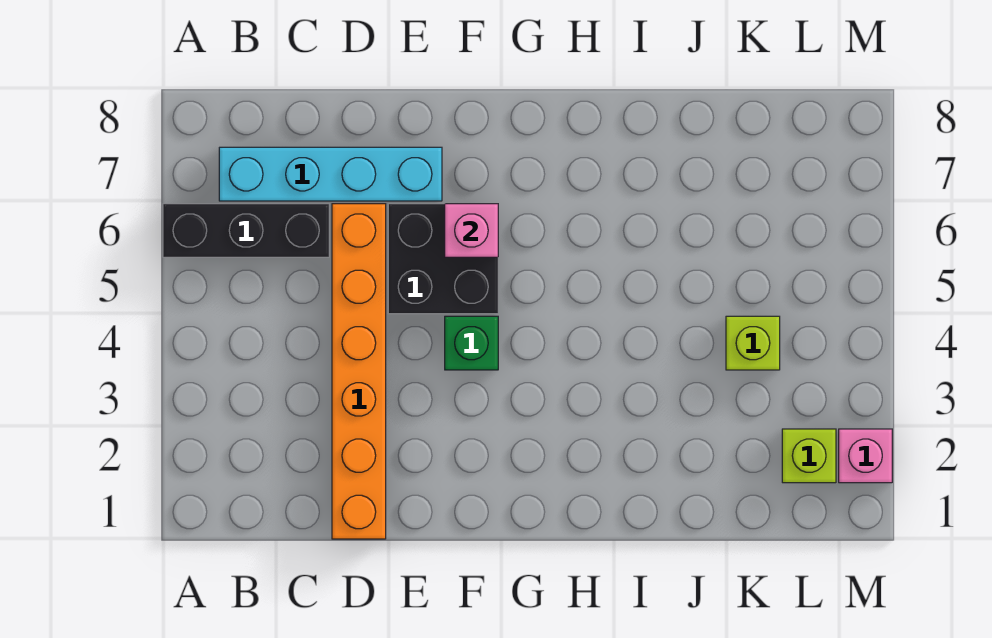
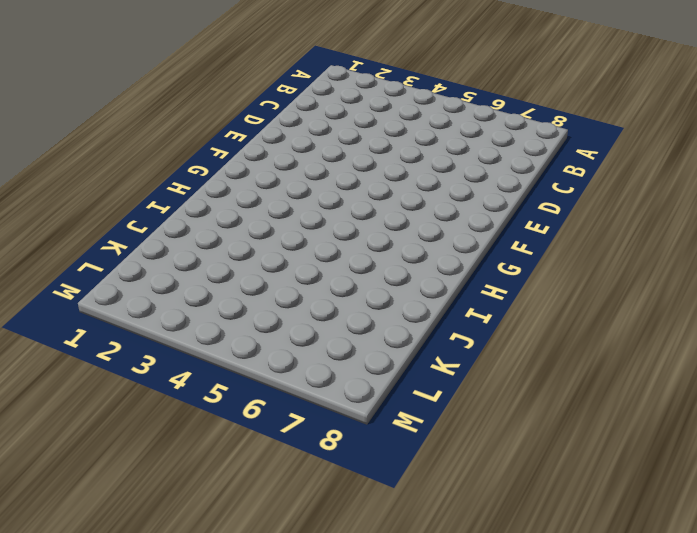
none -> black brick A6:C6 level 1
none -> cyan brick B7:E7 level 1

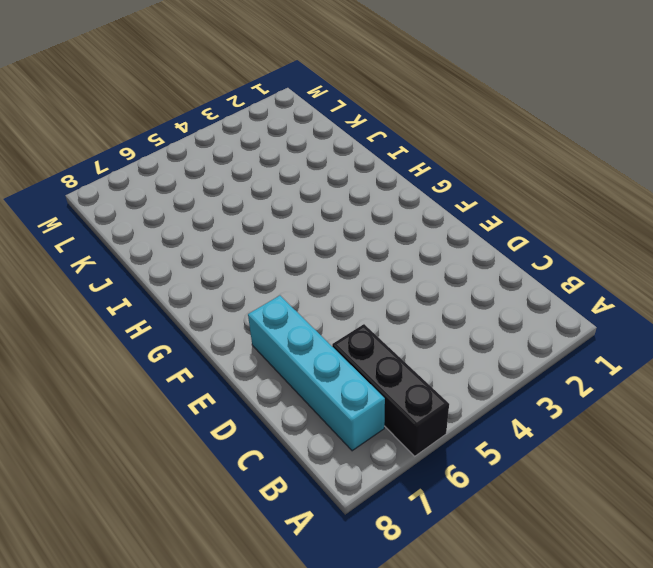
none -> orange brick D1:D6 level 1
none -> black brick E5:F6 level 1

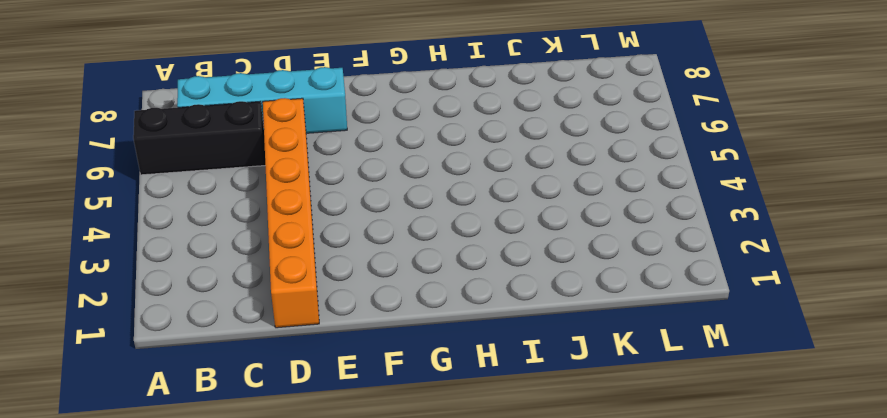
none -> black brick E5:F6 level 1
none -> green brick F4 level 1

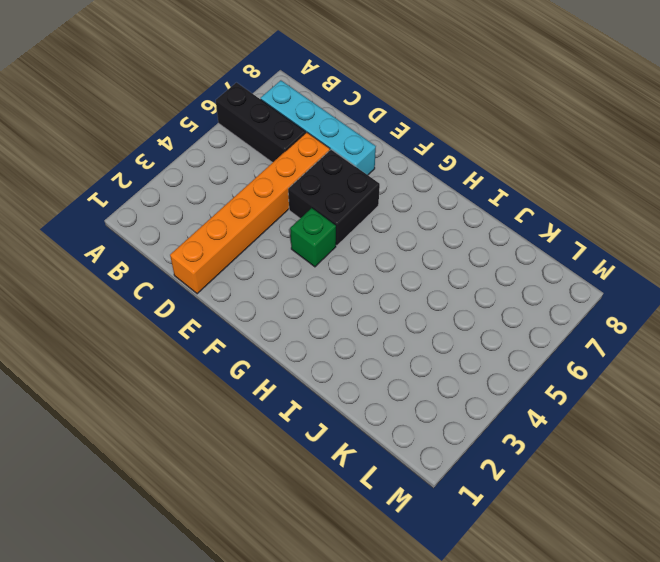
none -> lime brick K4 level 1
none -> lime brick L2 level 1

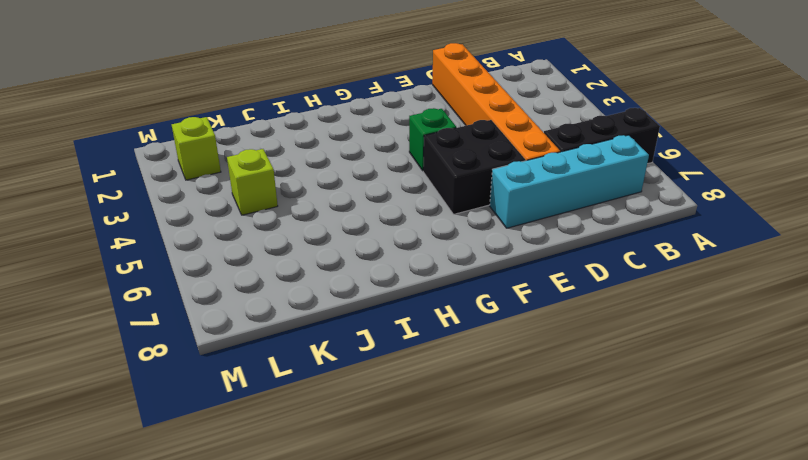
none -> pink brick M2 level 1
none -> pink brick F6 level 2

